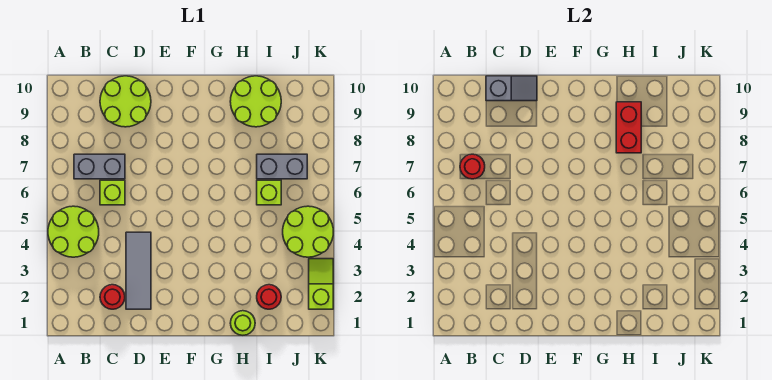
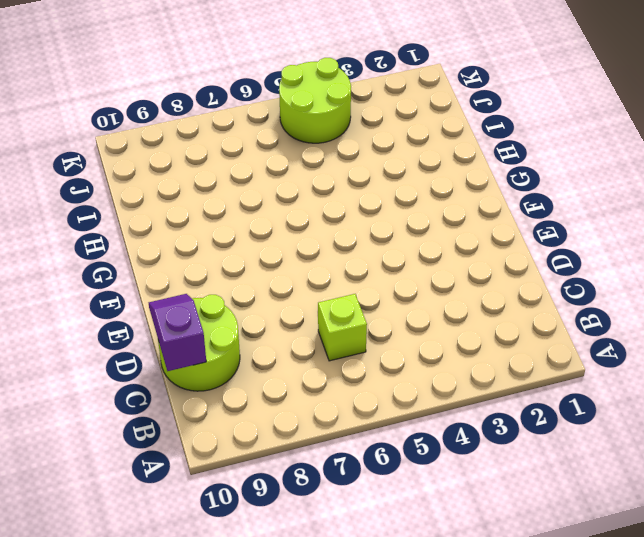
purple slope C10:D10 level 2 top C -> grey slope C10:D10 level 2 top C
none -> lime round brick A4:B5 level 1
none -> grey brick B7:C7 level 1
none -> red round brick C2 level 1

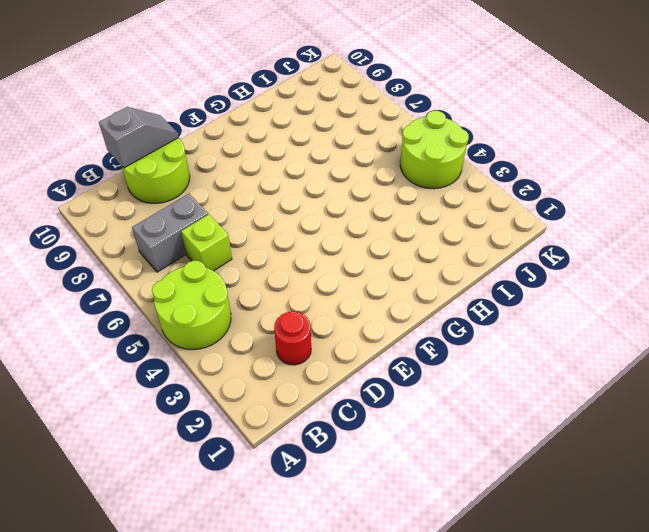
none -> grey tile D2:D4 level 1
none -> lime round brick H1 level 1
none -> lime round brick H9:I10 level 1

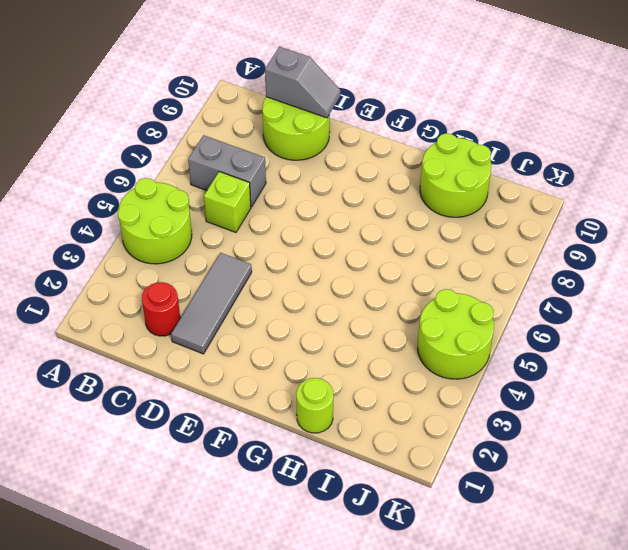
none -> red round brick I2 level 1
none -> lime brick I6 level 1
none -> grey brick I7:J7 level 1

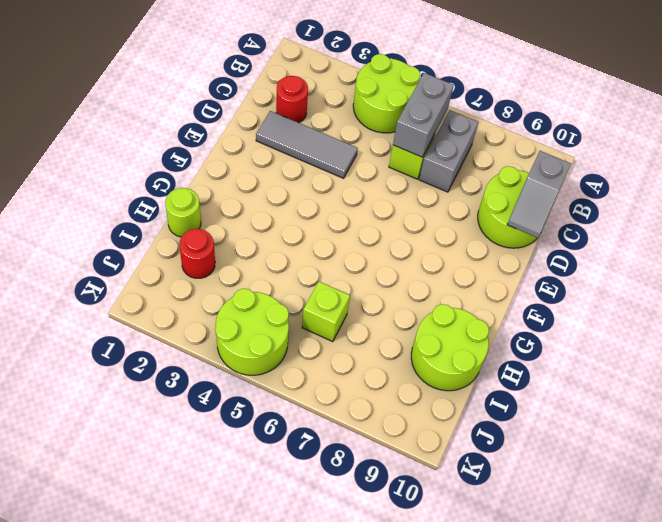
grey brick B6:C6 level 2 -> grey brick I7:J7 level 1
none -> lime slope K2:K3 level 1 top 2
none -> red round brick B7 level 2
none -> red brick H8:H9 level 2

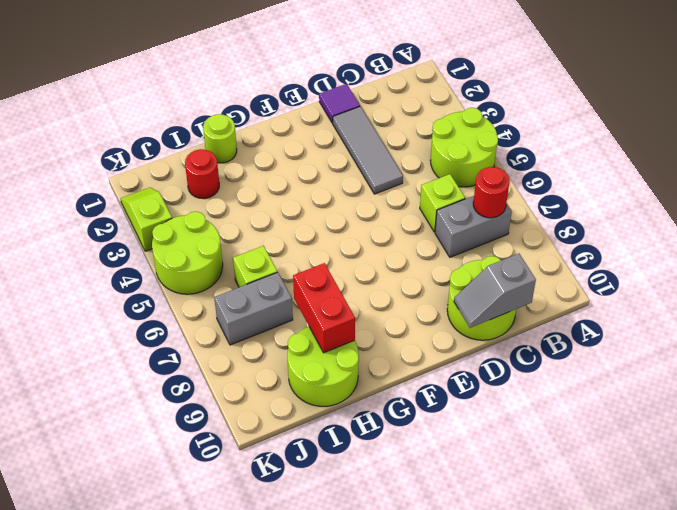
purple tile D1 level 1 -> none
lime slope K2:K3 level 1 top 3 -> lime slope K2:K3 level 1 top 2
none -> red round brick C2 level 1

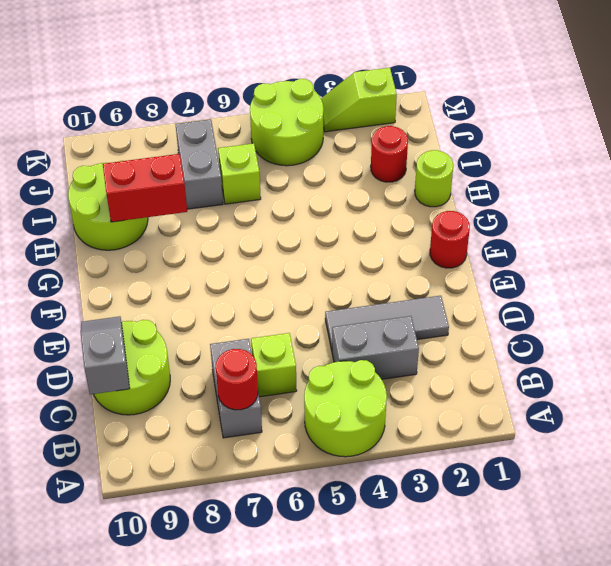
grey brick C3:C4 level 1 -> none
red round brick F1 level 1 -> red round brick C2 level 1

